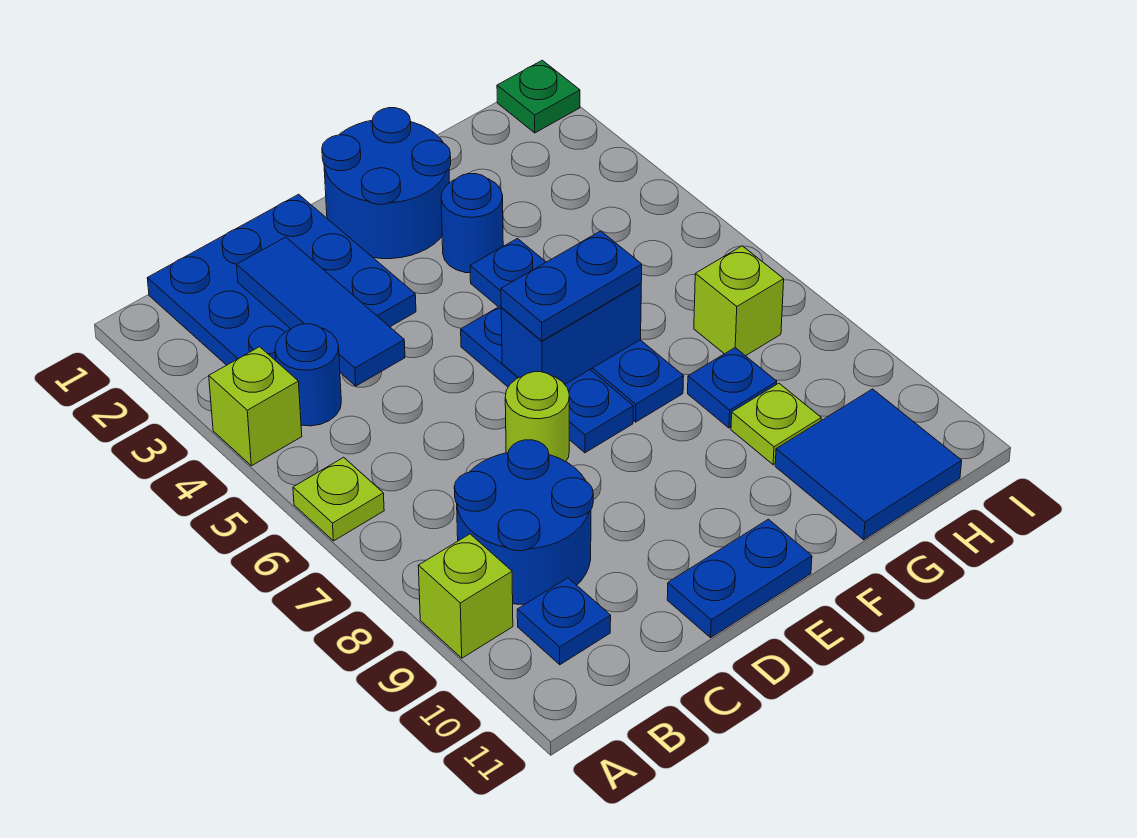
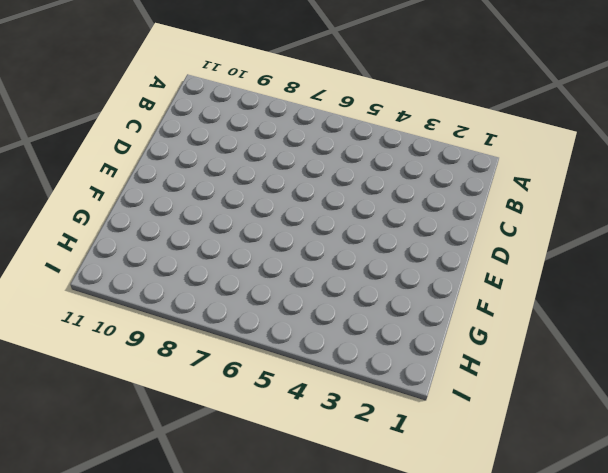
none -> lime brick A4 level 1
none -> lime plate A6 level 1
none -> lime brick A9 level 1

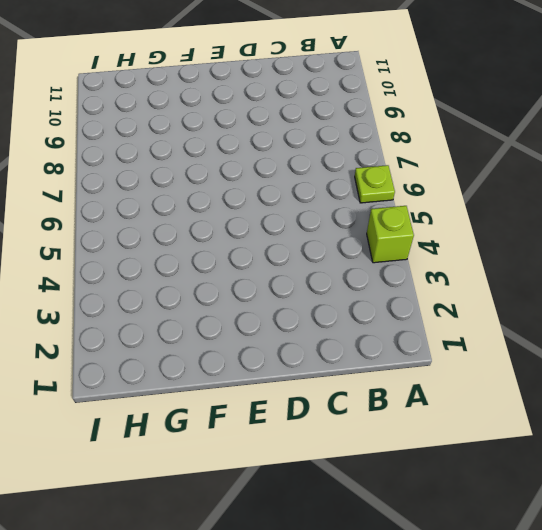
none -> lime brick A9 level 1
none -> blue plate B1:D3 level 1
none -> blue round brick B4 level 1

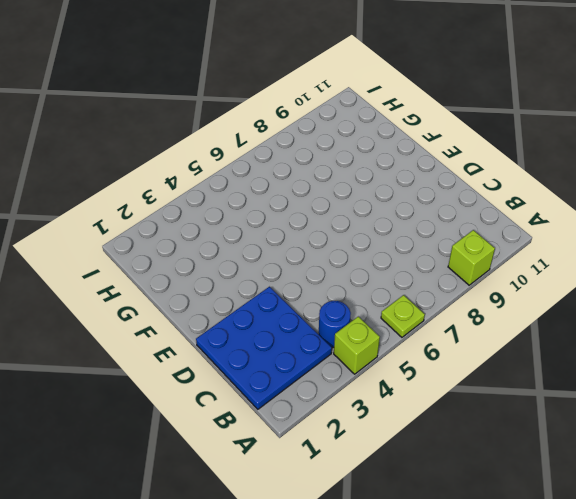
none -> blue round brick B8:C9 level 1
none -> blue plate B10 level 1
none -> lime round brick D7 level 1

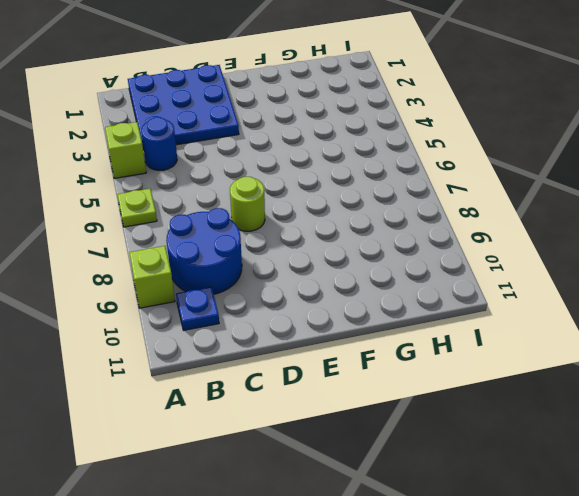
none -> blue plate D11:E11 level 1
none -> blue round brick E1:F2 level 1
none -> blue plate E5:E7 level 1

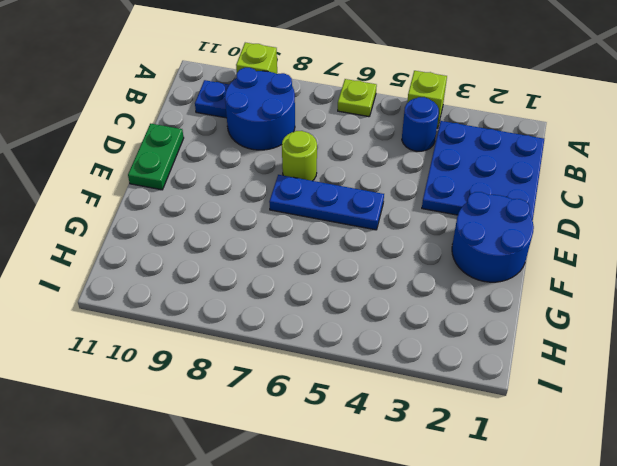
green plate D11:E11 level 1 -> blue plate D11:E11 level 1
none -> blue round brick F3 level 1
none -> blue plate F4:F7 level 1
none -> blue plate G8 level 1

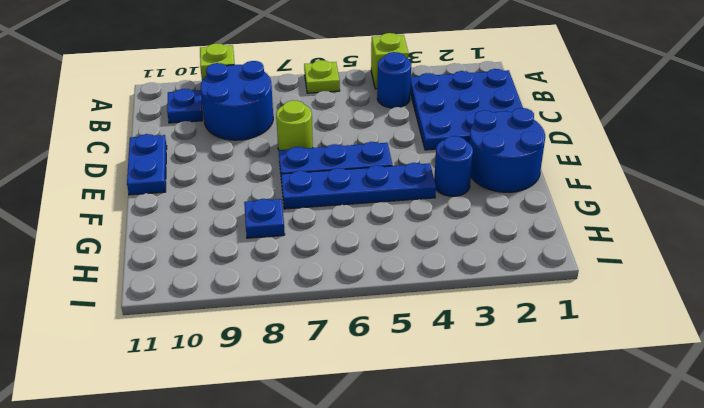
none -> lime plate G9 level 1
none -> blue tile G10:H11 level 1
none -> lime brick H7 level 1

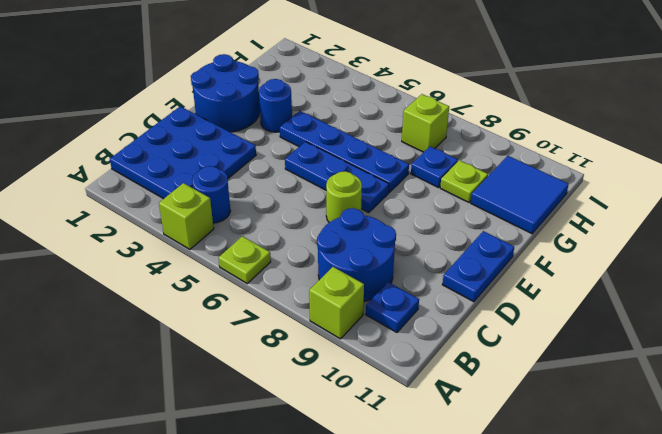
none -> green plate I1 level 1
none -> blue tile C2:C4 level 2
none -> blue brick E6:F6 level 2

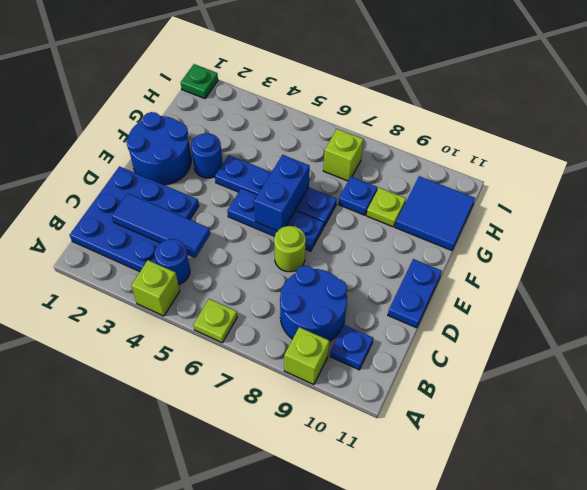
none -> blue plate E6:F6 level 3

